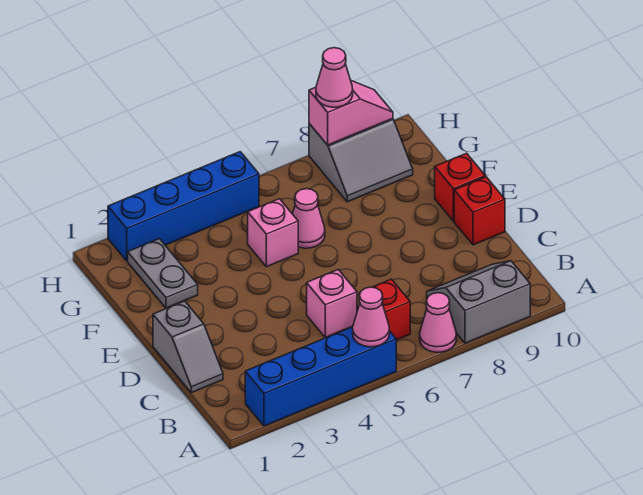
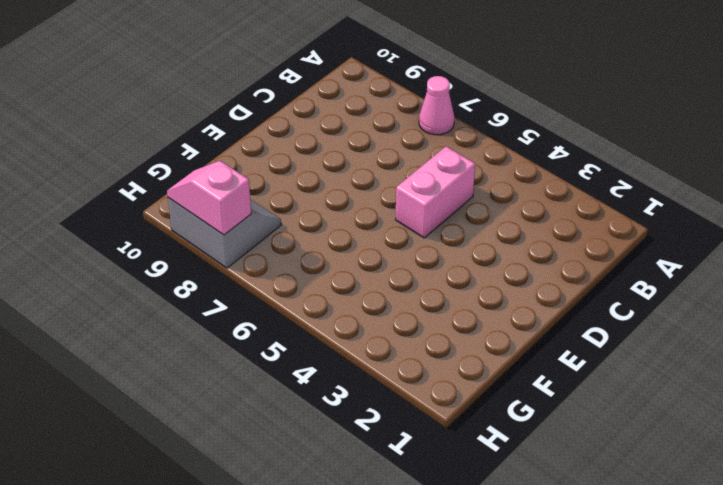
pink brick C5:D5 level 1 -> pink brick C5 level 1
none -> blue brick A2:A5 level 1
none -> grey slope A8:B9 level 1 top A
none -> red brick B6 level 1

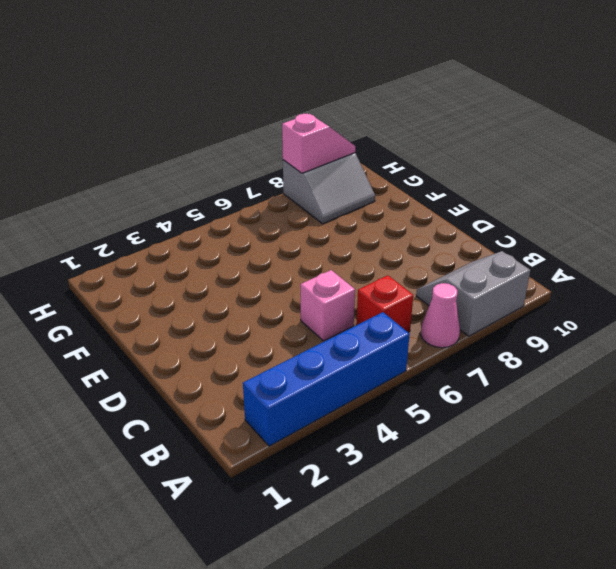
none -> grey slope C1:D1 level 1 top D
none -> red brick D10 level 1
none -> red brick E10 level 1

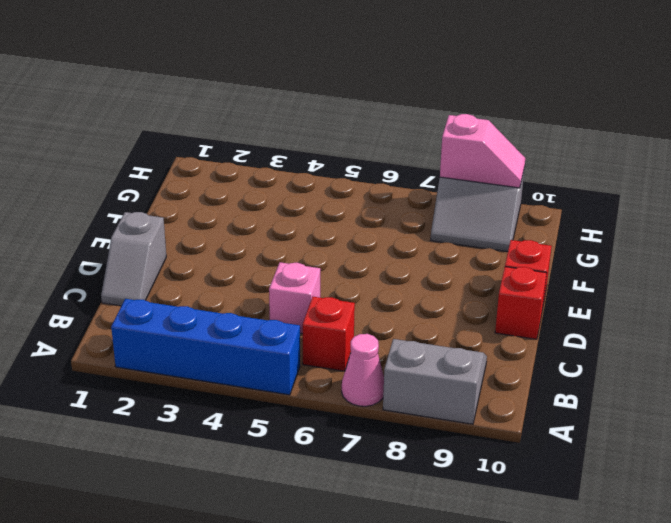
none -> grey plate F2:G2 level 1
none -> pink brick F5 level 1
none -> pink cone F6 level 1

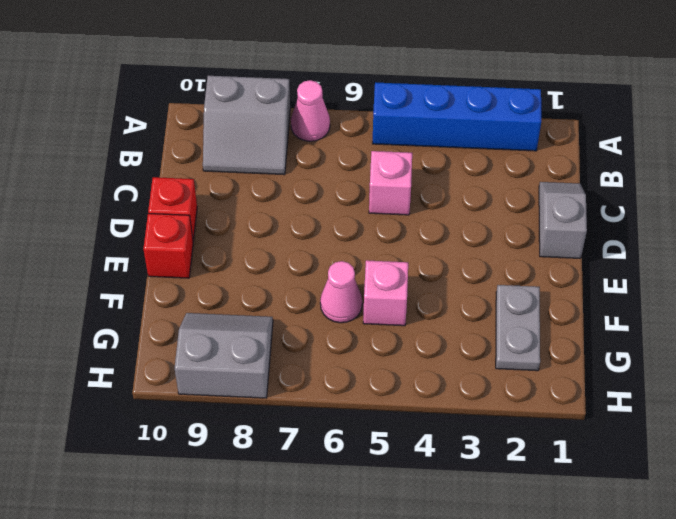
none -> red brick B6 level 1
none -> blue brick H2:H5 level 1
none -> pink cone A5 level 2

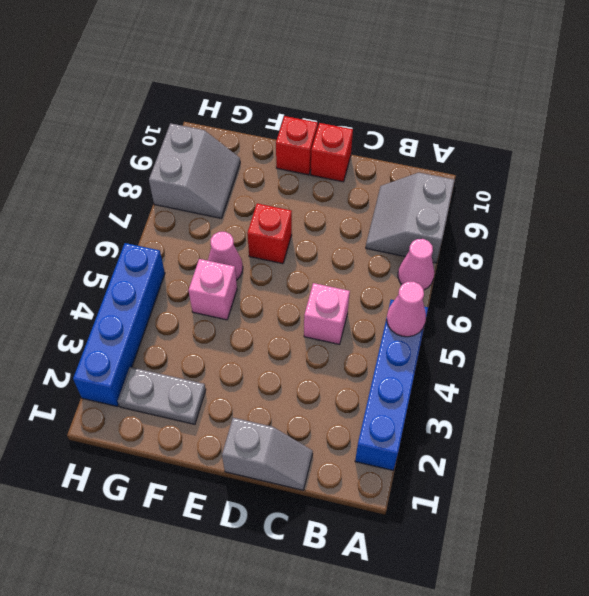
red brick E7 level 1 -> red brick B6 level 1
none -> pink slope H8:H9 level 2 top 8
none -> pink cone H8 level 3

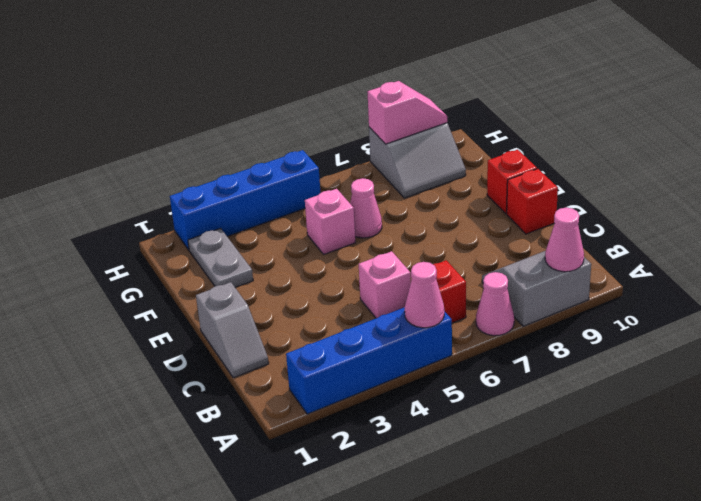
pink cone A9 level 2 -> pink cone H8 level 3

